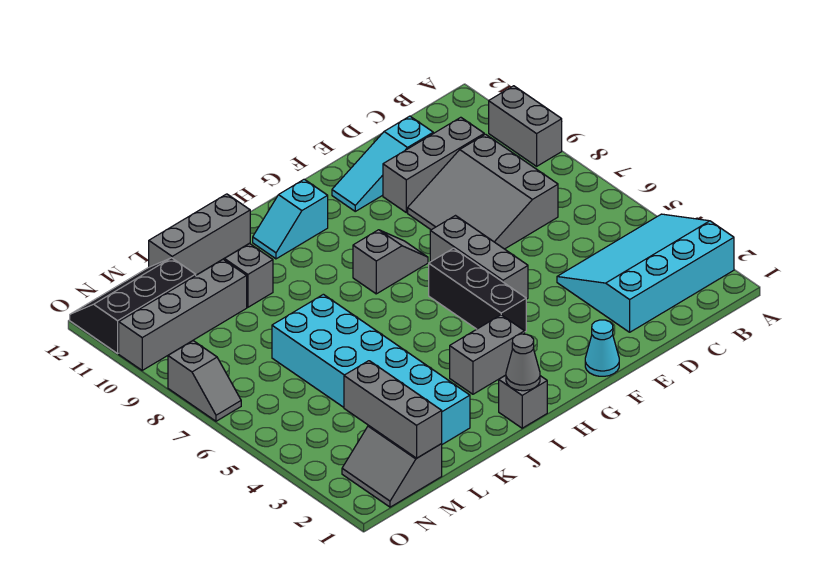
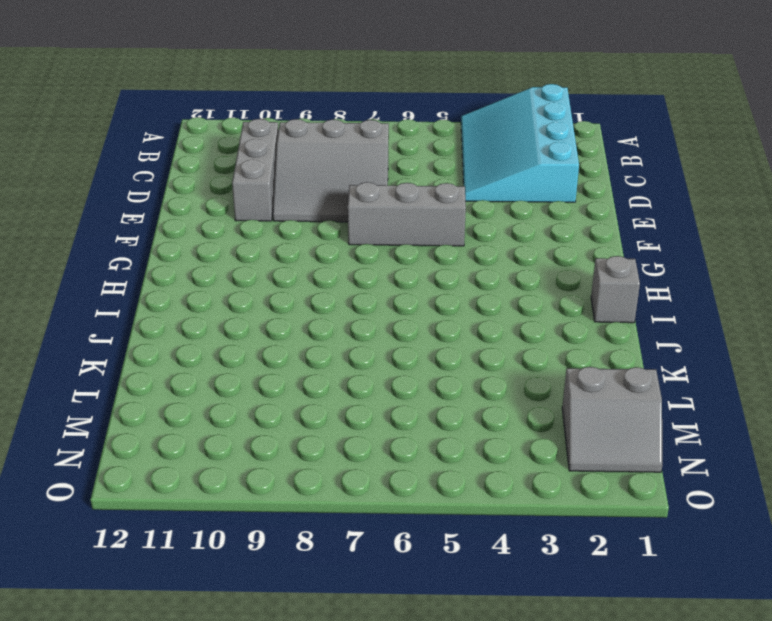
none -> grey brick A9:A10 level 1
none -> cyan slope D11:F11 level 1 top D
none -> cyan cone F1 level 1

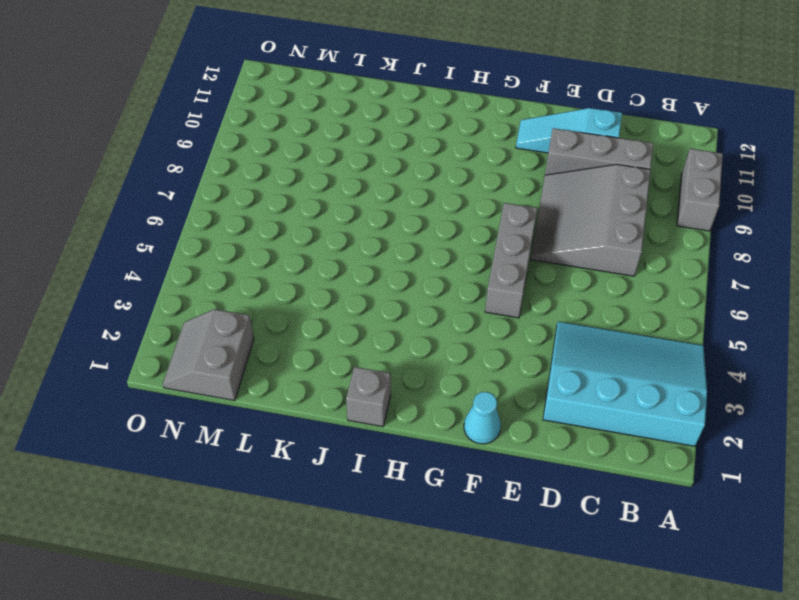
none -> black brick G4:G6 level 1
none -> grey slope G8:H8 level 1 top H
none -> grey brick H3:I3 level 1

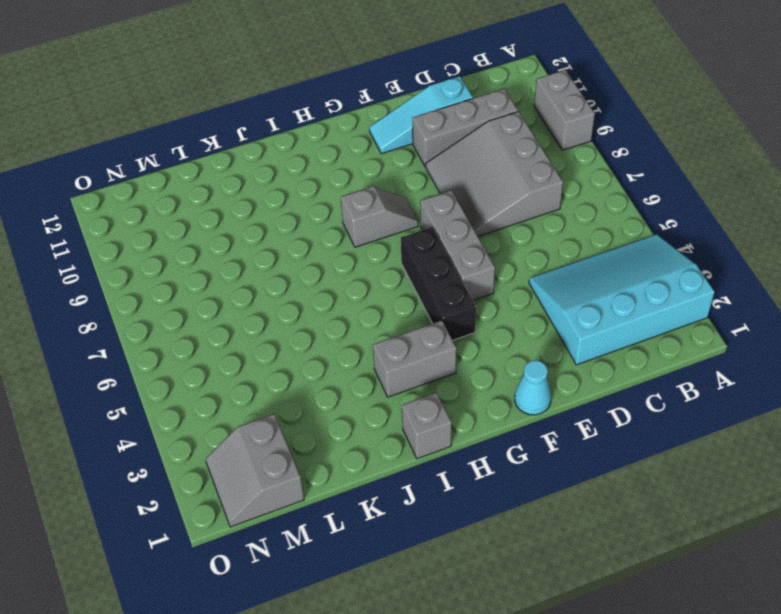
none -> cyan slope H11:I11 level 1 top H
none -> grey brick J12:L12 level 1
none -> cyan brick K2:L7 level 1

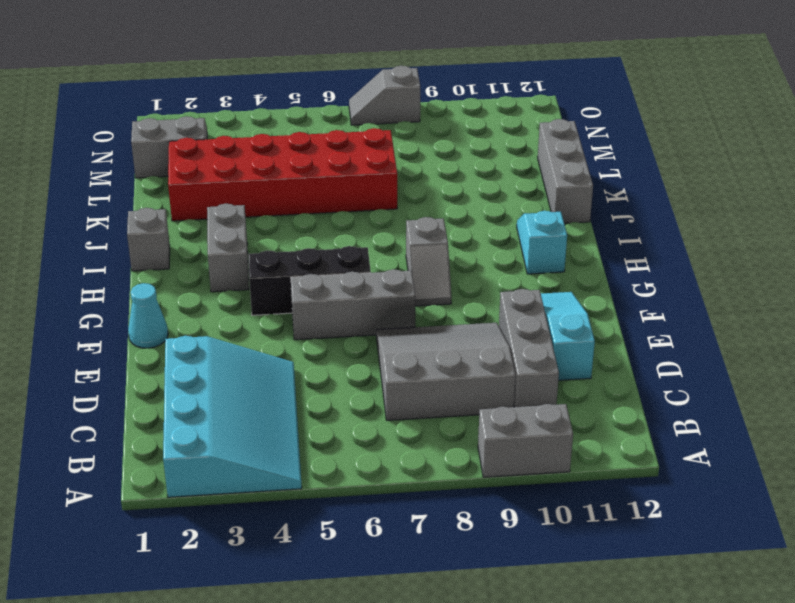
red brick K2:L7 level 1 -> cyan brick K2:L7 level 1
none -> grey brick K10 level 1
none -> grey brick L10:O10 level 1
none -> black slope M11:O12 level 1 top 11

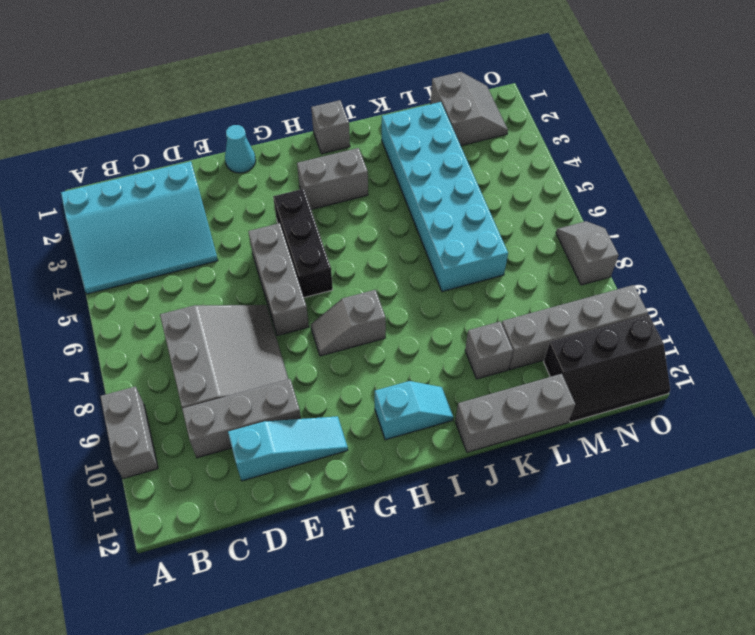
none -> grey cone I1 level 2
none -> grey brick M1:M3 level 2

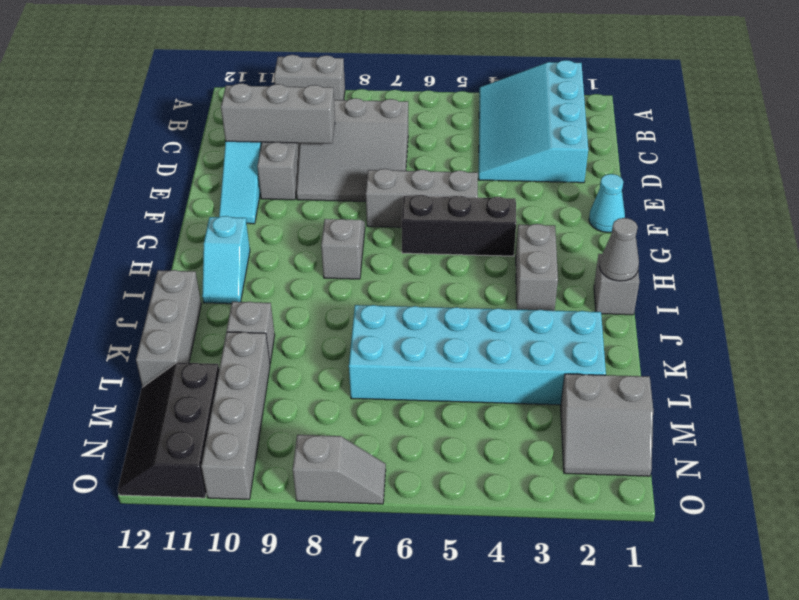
grey brick D9:D11 level 2 -> grey brick M1:M3 level 2

